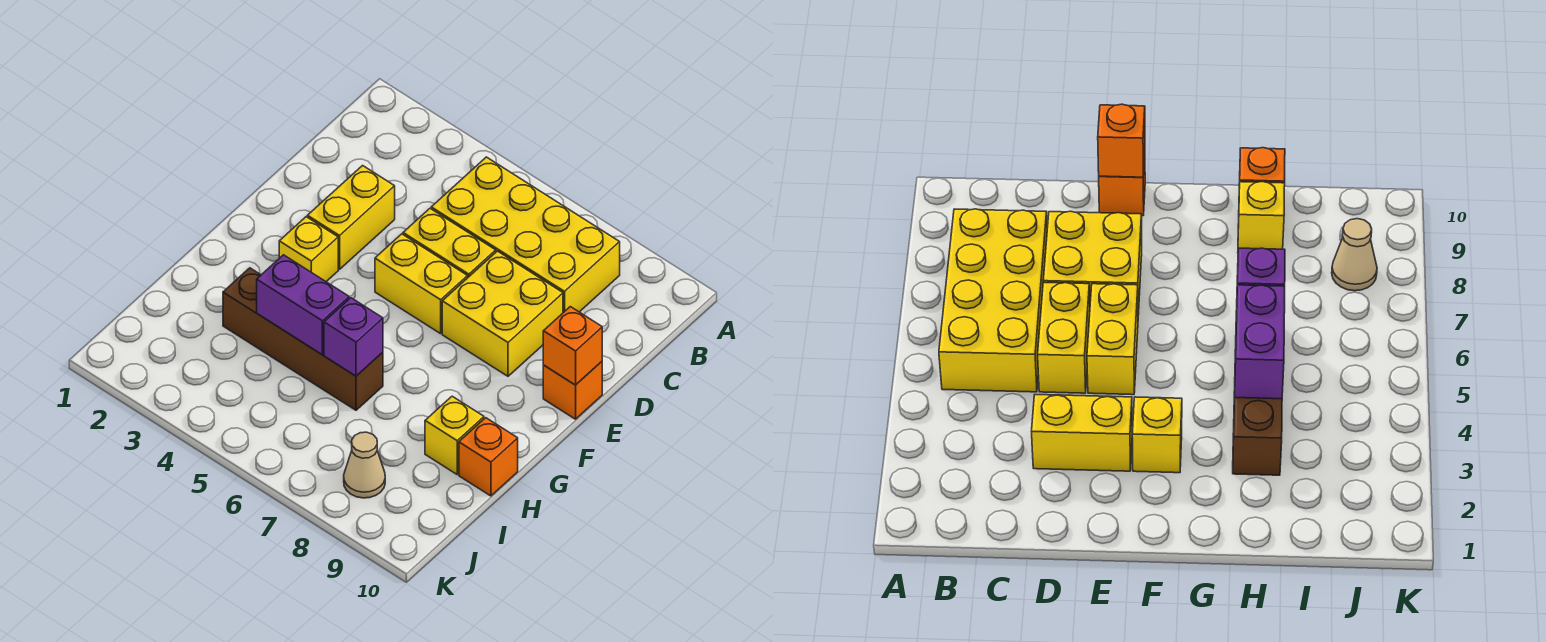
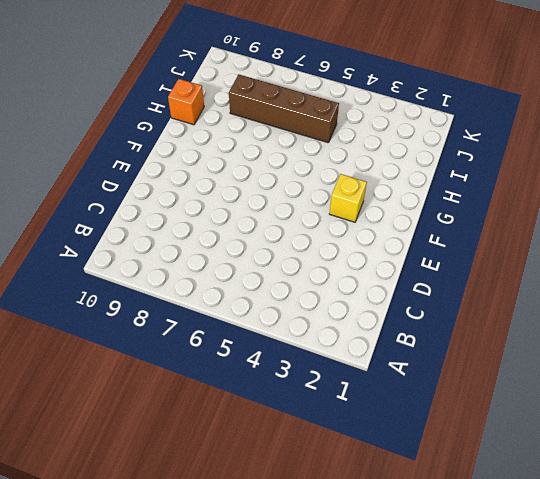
brown brick I5:I8 level 1 -> brown brick H3:H6 level 1
none -> yellow brick B5:C8 level 1
none -> yellow brick D3:E3 level 1
none -> yellow brick D5:D6 level 1

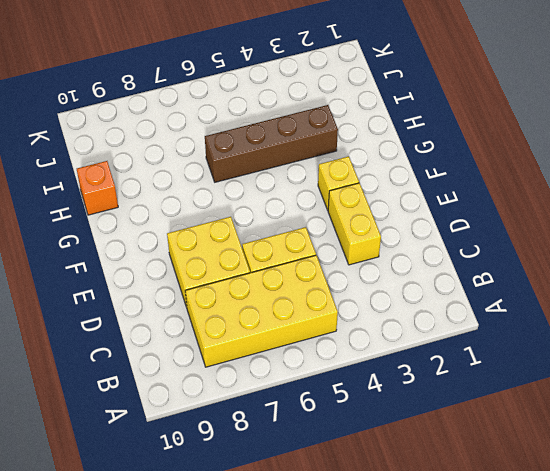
none -> yellow brick E5:E6 level 1
none -> orange brick E10 level 1
none -> yellow brick H9 level 1

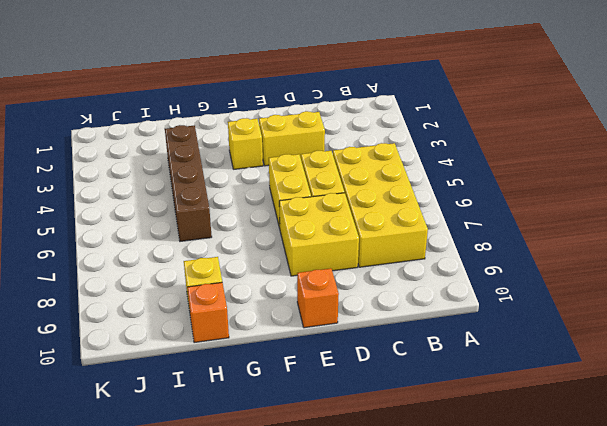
none -> tan cone J8 level 1
none -> orange brick E10 level 2
none -> purple brick H4:H5 level 2

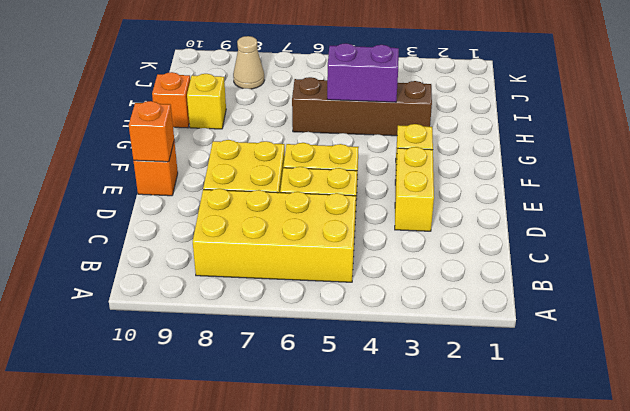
none -> purple brick H6 level 2

